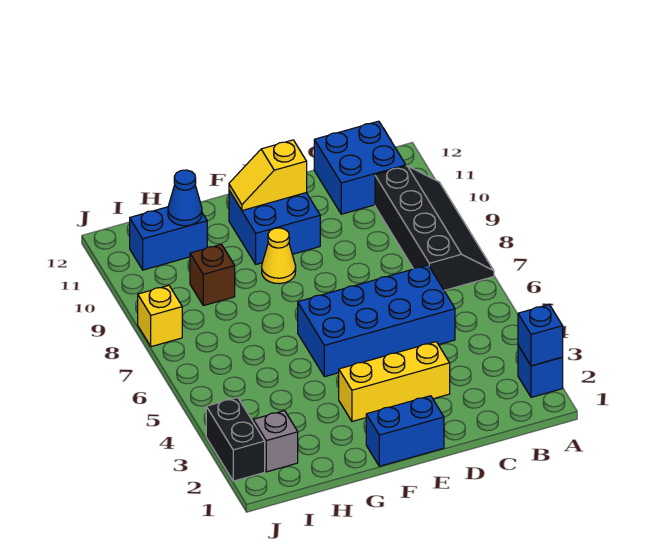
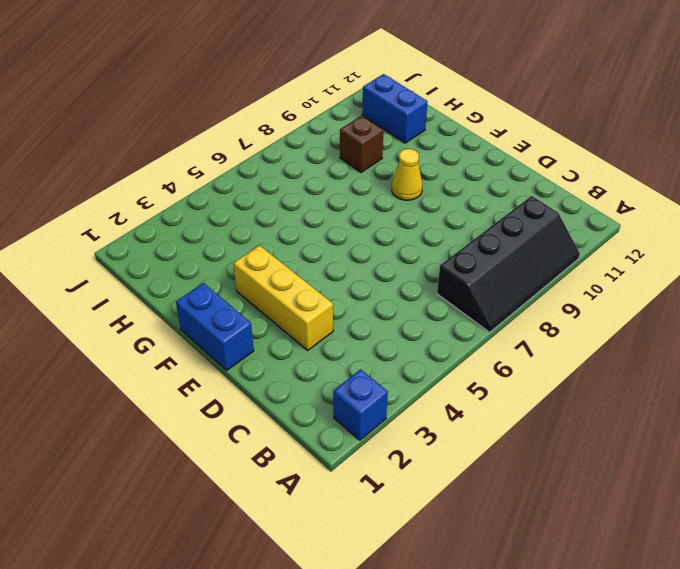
none -> blue brick B11:C12 level 1
none -> blue brick C5:F6 level 1
none -> blue brick E10:F11 level 1

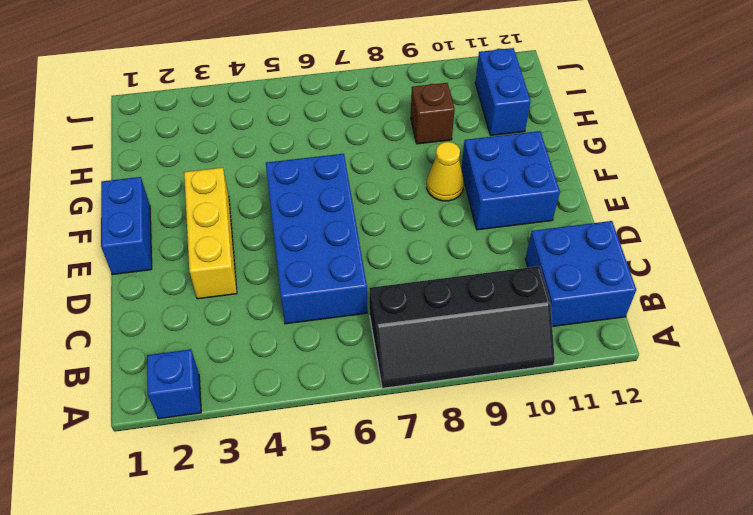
none -> grey brick I2 level 1
none -> black brick J2:J3 level 1
none -> yellow brick J8 level 1

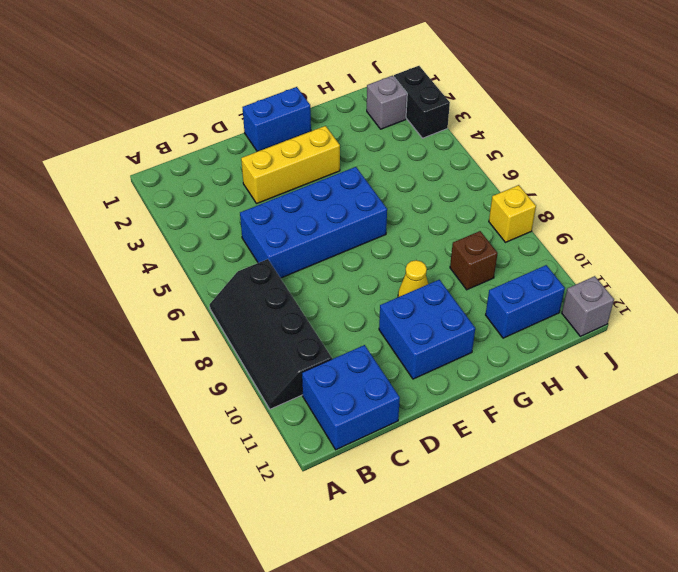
grey brick J12 level 1 -> none
none -> blue brick A2 level 1
none -> blue brick A2 level 2
none -> yellow slope E11:F11 level 2 top E

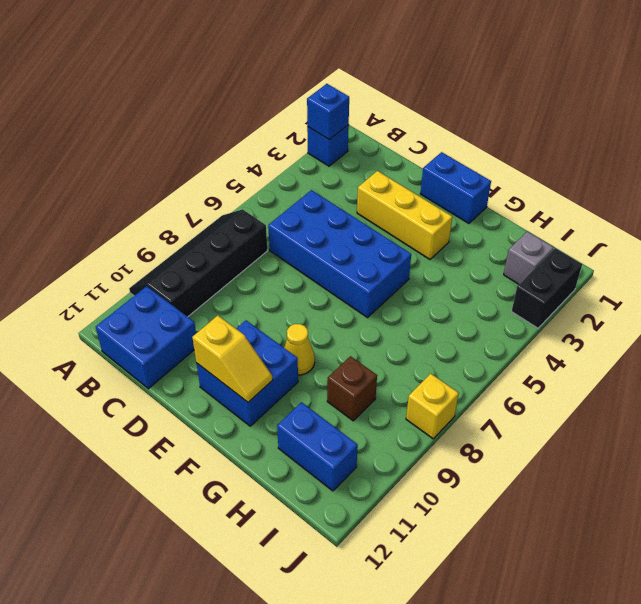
none -> blue cone H11 level 2

